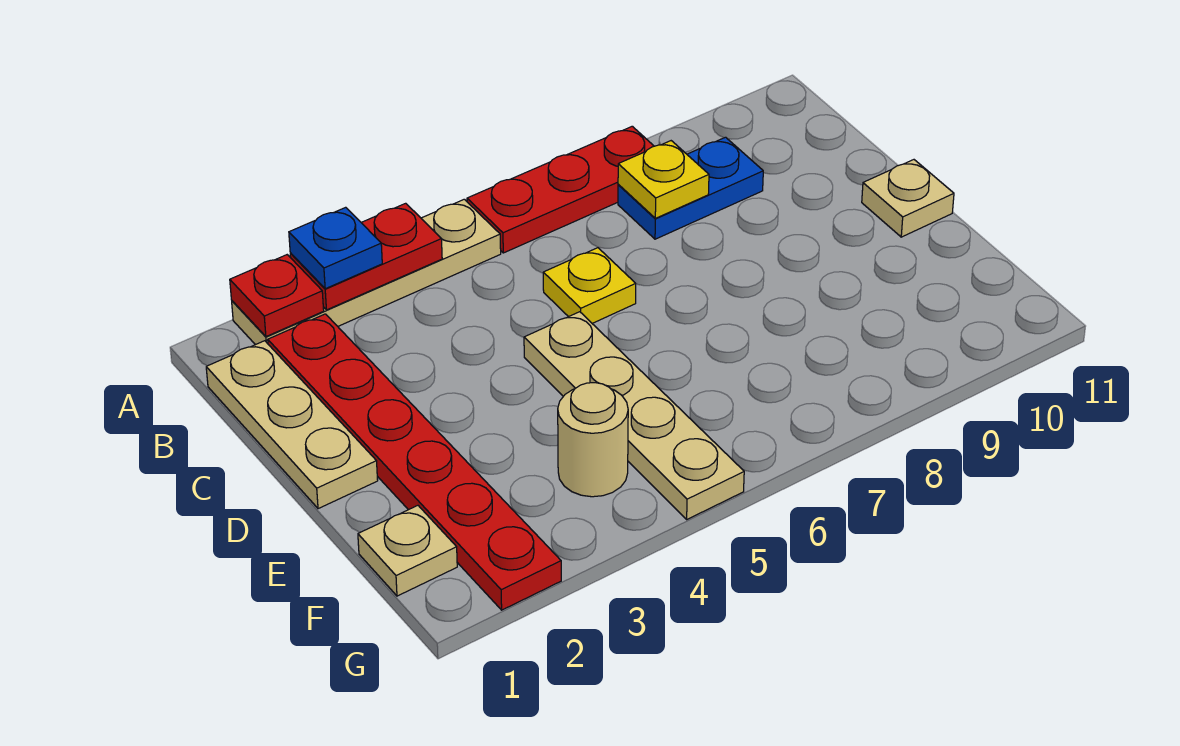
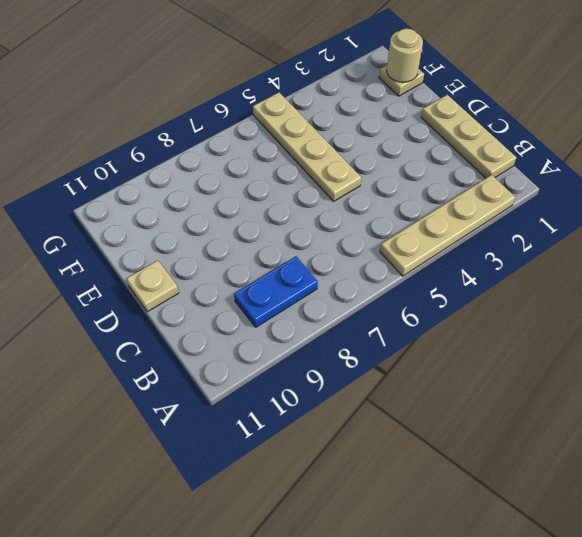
tan round brick F1 level 2 -> tan round brick F4 level 1
none -> red plate A6:A8 level 1
none -> red plate B2:G2 level 1
none -> yellow plate C6 level 1

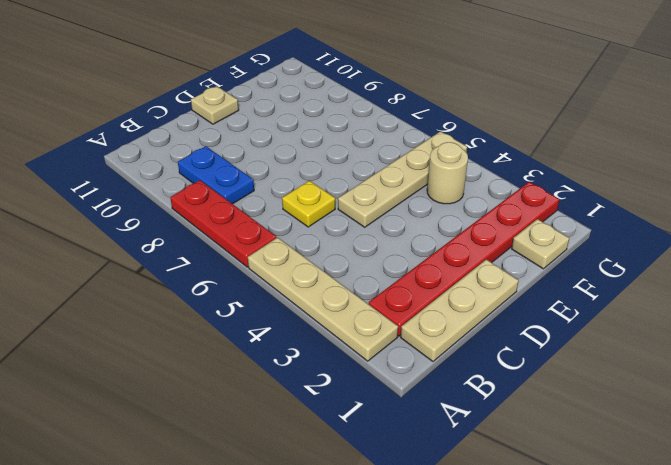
none -> red plate A2 level 2
none -> red plate A3:A4 level 2
none -> yellow plate B8 level 2

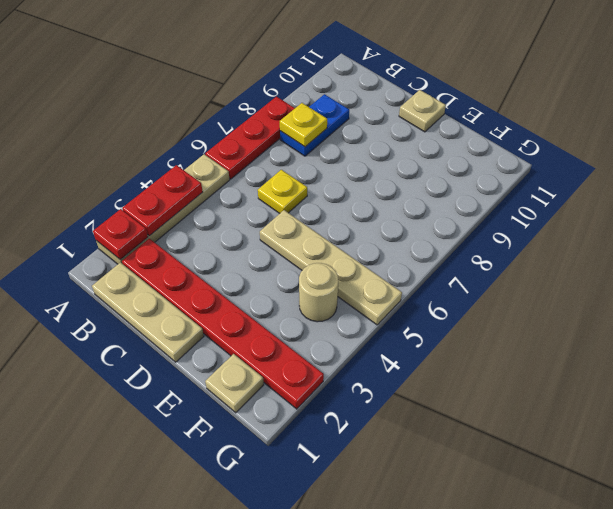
none -> blue plate A3 level 3

